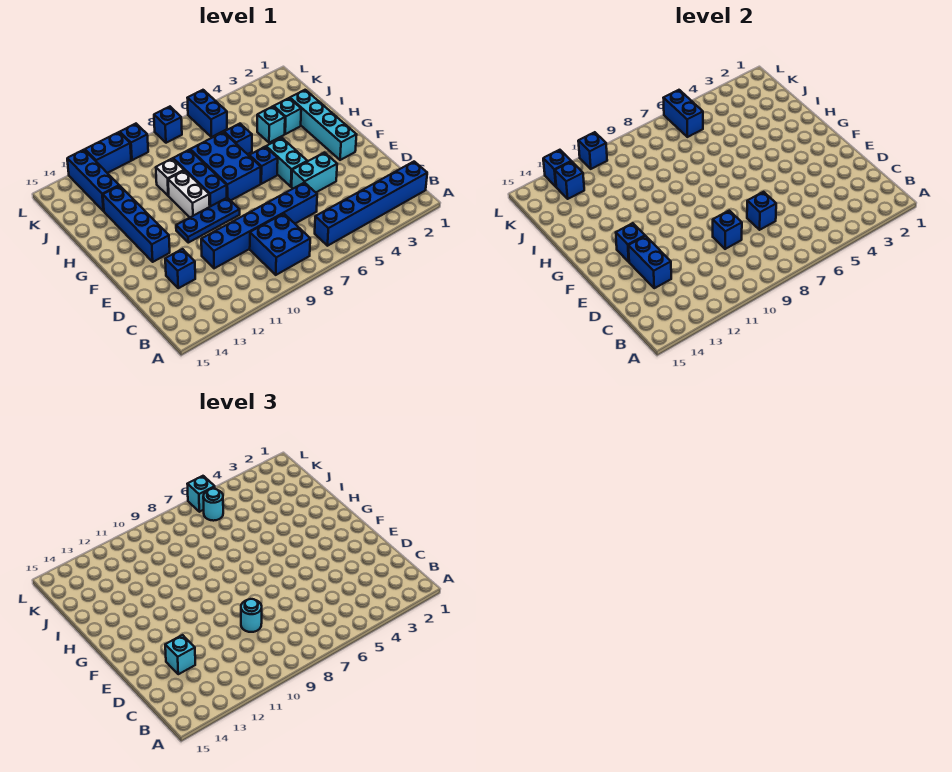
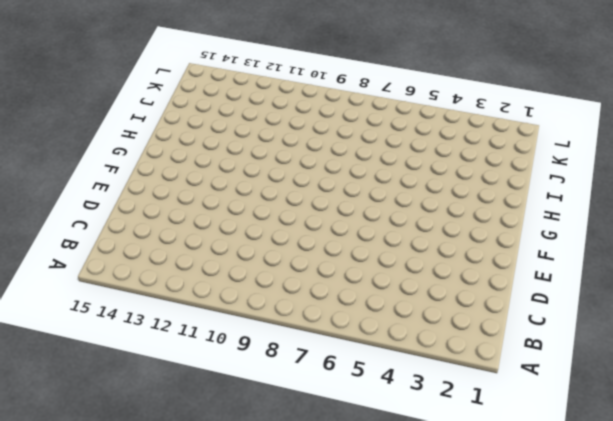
none -> blue brick B1:B6 level 1
none -> blue brick B8:C9 level 1
none -> blue brick D6:D11 level 1
none -> blue brick D13 level 1

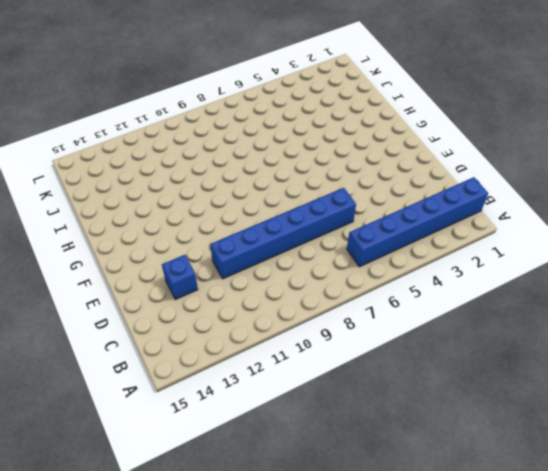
none -> blue brick B8:C9 level 1
none -> cyan brick E4:E5 level 1
none -> cyan brick F2:I2 level 1
none -> cyan brick F5:G5 level 1

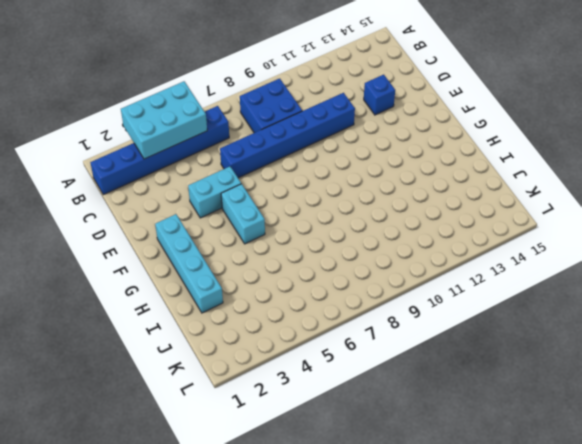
cyan brick A3:B5 level 2 -> none
none -> blue plate F9:F11 level 1
none -> blue brick F13:I13 level 1
none -> blue brick G6 level 1
none -> blue brick G7:I8 level 1

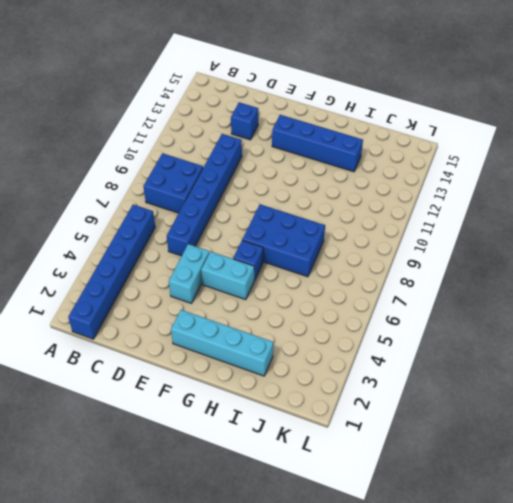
none -> blue plate F9:F11 level 1
none -> blue brick G9:I9 level 1
none -> white brick G10:H10 level 1
none -> cyan brick I3 level 1

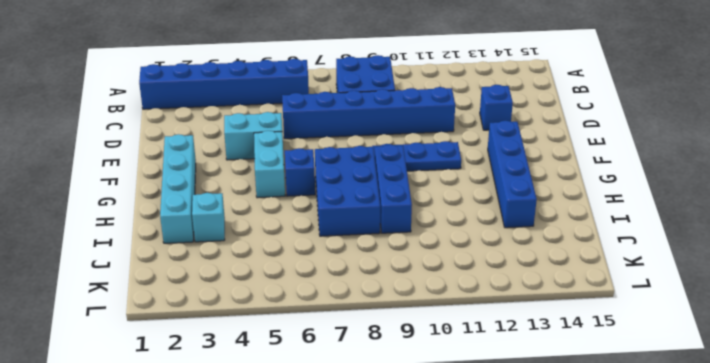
none -> white brick G10:H10 level 1
none -> cyan brick I4 level 1
none -> blue brick I6 level 1
none -> white brick I10 level 1

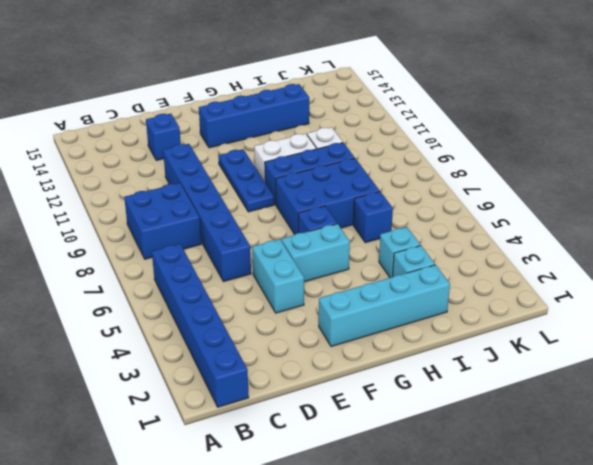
none -> blue brick J13:L13 level 1
none -> blue brick K6:L6 level 1
none -> blue brick L8 level 1
none -> blue brick L10 level 1

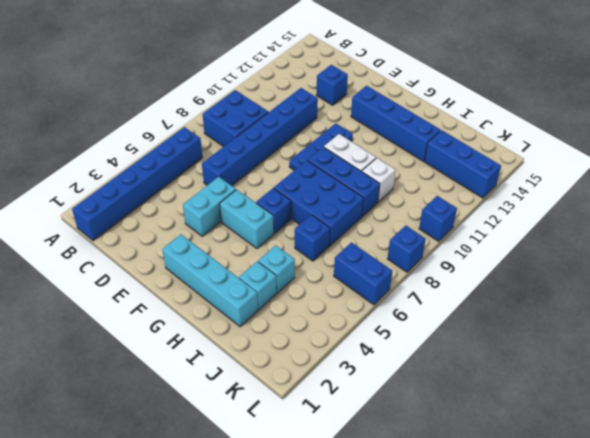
none -> blue brick L11:L12 level 1
none -> blue brick D7 level 2
none -> blue brick D9 level 2
none -> blue brick D13:E13 level 2

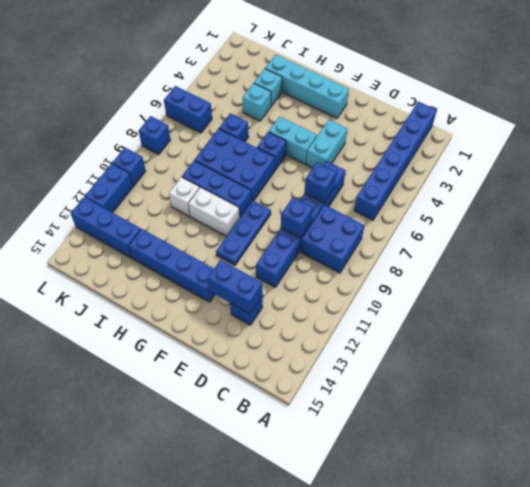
none -> blue brick F13 level 2
none -> blue brick K6:L6 level 2
none -> blue brick K13 level 2
none -> blue brick L11 level 2

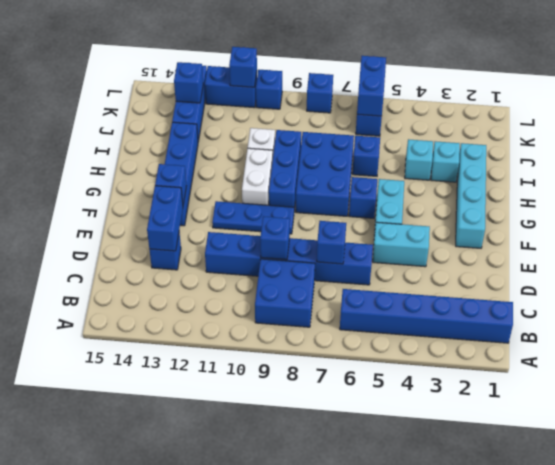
none -> blue brick L13 level 2
none -> cyan round brick D9 level 3
none -> cyan brick D13 level 3
none -> cyan round brick K6 level 3

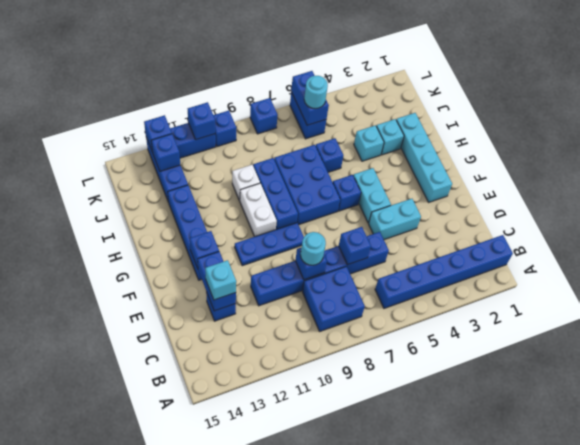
none -> cyan brick L6 level 3

